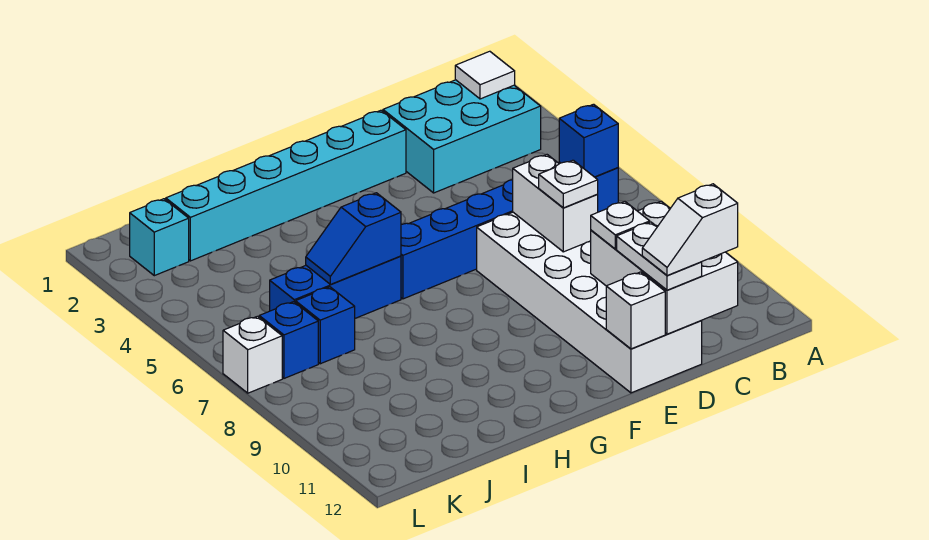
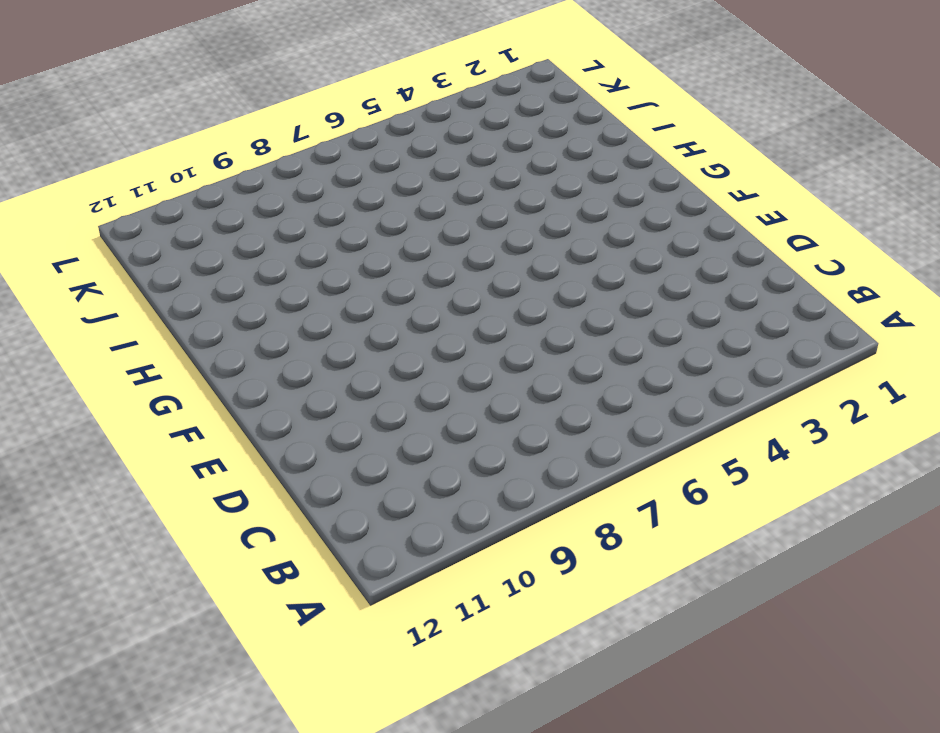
none -> cyan brick B2:D3 level 1
none -> blue brick B6:G6 level 1
none -> white brick D7:E12 level 1

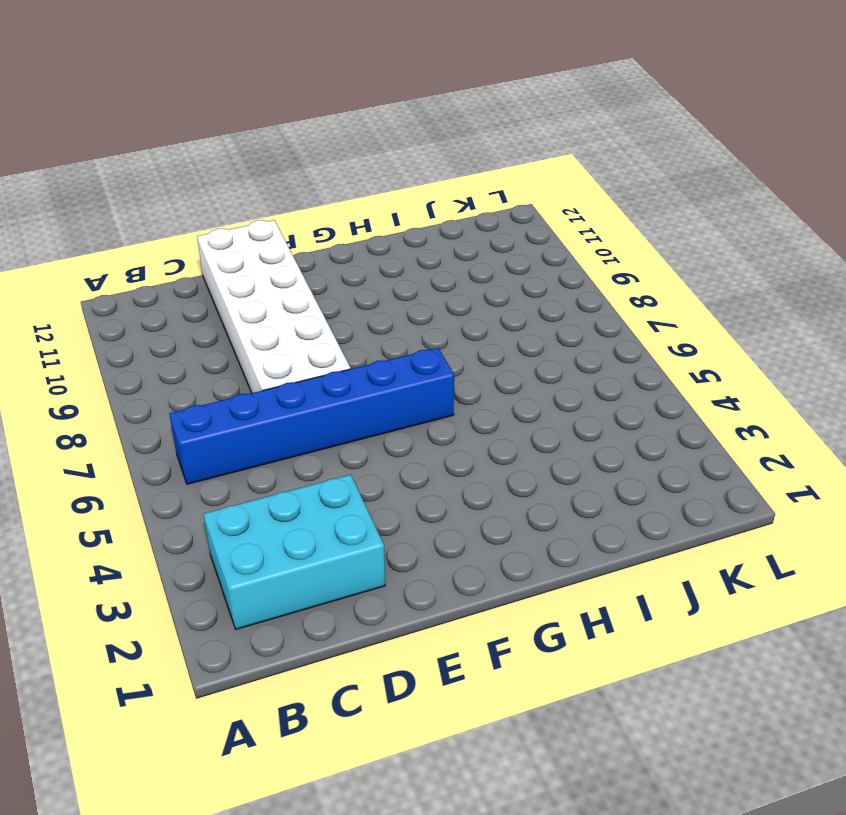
none -> cyan brick E2:J2 level 1
none -> blue brick H6:J6 level 1
none -> blue brick J7 level 1

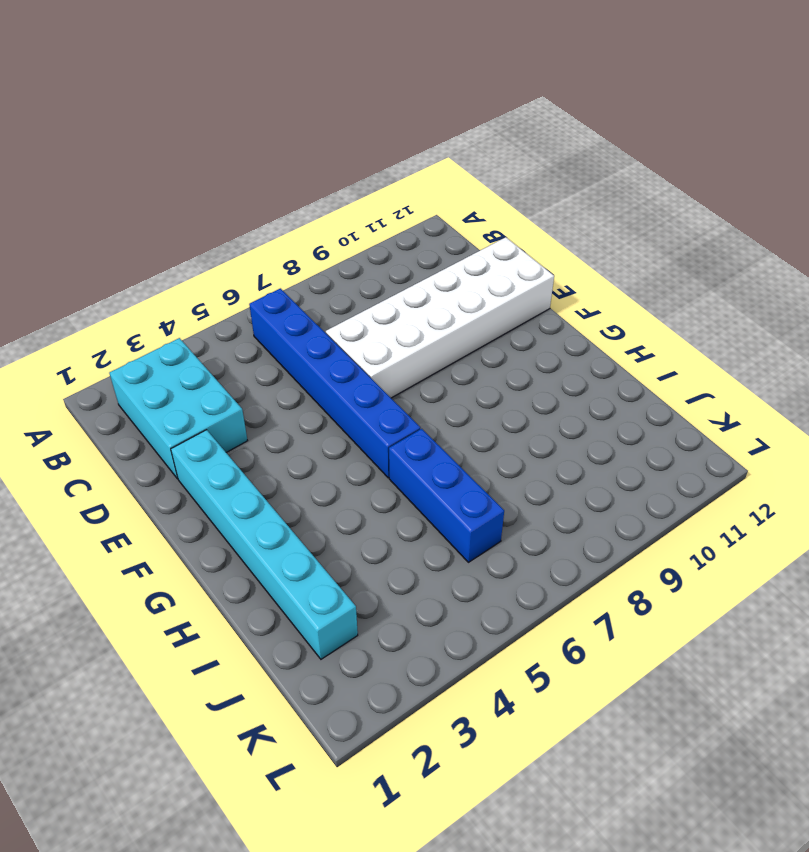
none -> blue brick J7 level 1
none -> cyan brick K2 level 1
none -> blue brick K7 level 1

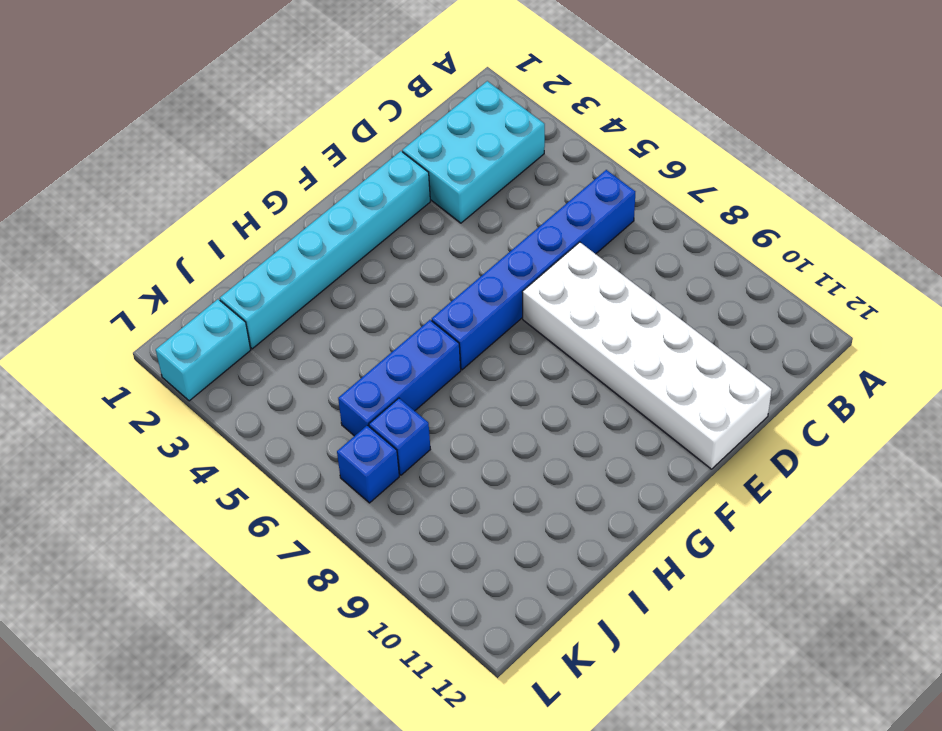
cyan brick K2:L2 level 1 -> cyan brick K2 level 1
none -> white brick L7 level 1
none -> white tile B2 level 2
none -> blue brick B6 level 2

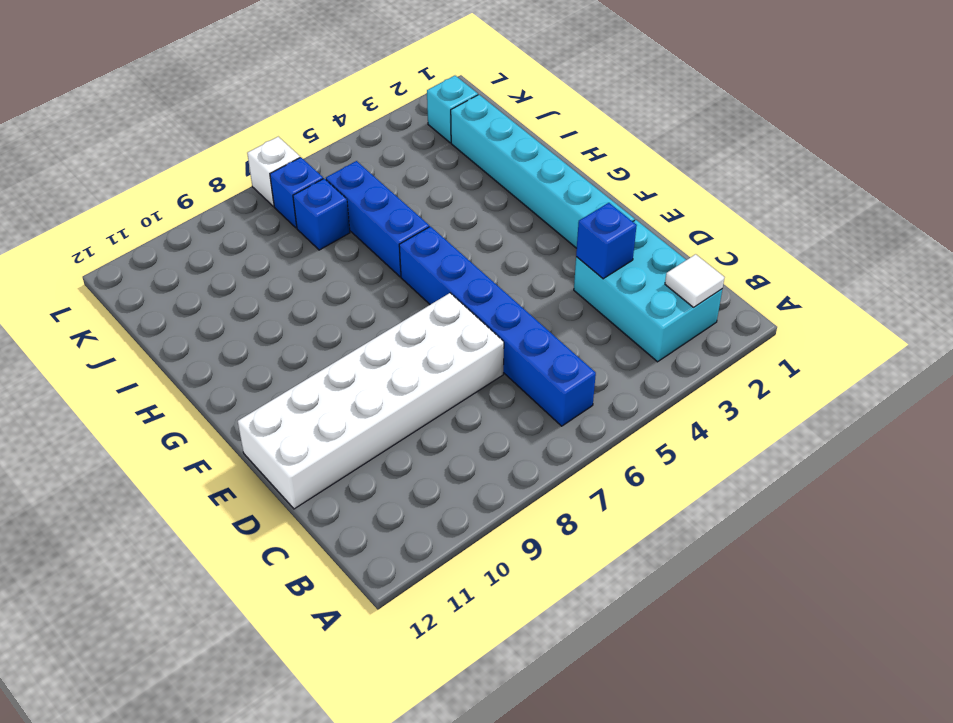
blue brick D3 level 2 -> blue brick B6 level 2
none -> white brick C10:D12 level 2
none -> white brick D7:D8 level 2
none -> white brick E12 level 2

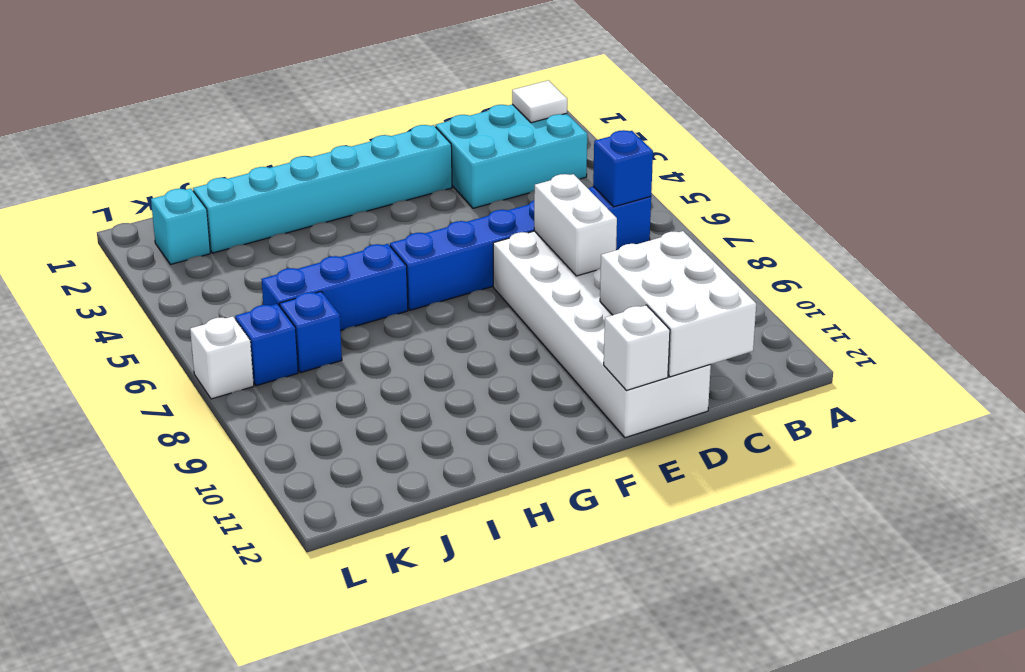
none -> blue slope H6:I6 level 2 top H
none -> white plate D8 level 3
none -> white plate D10 level 3

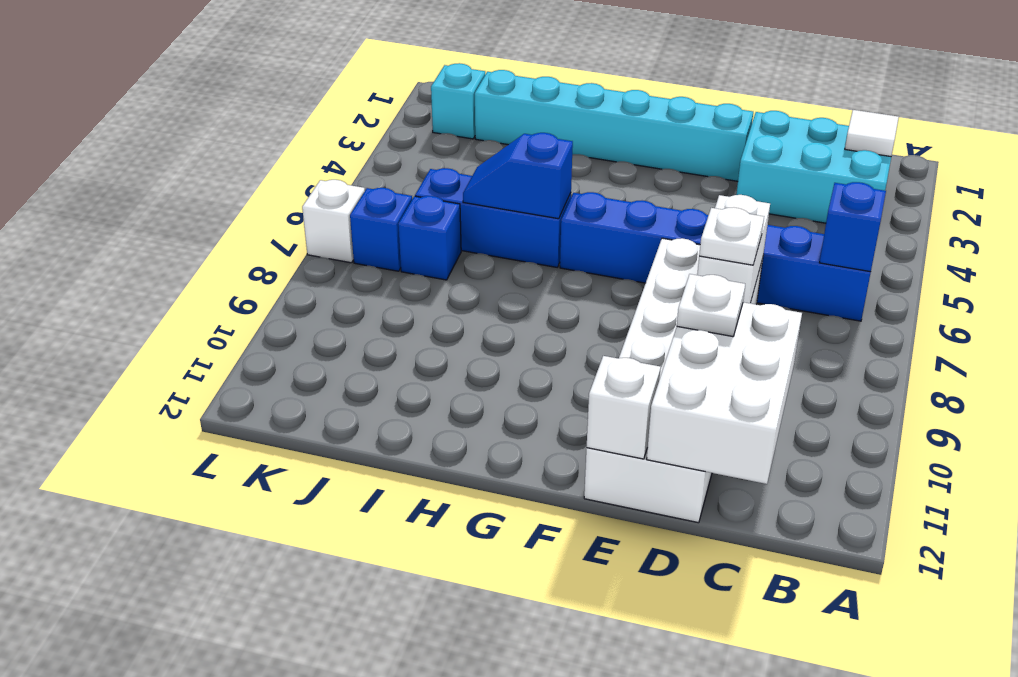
none -> white plate D11:D12 level 3
none -> white slope C12:D12 level 4 top C

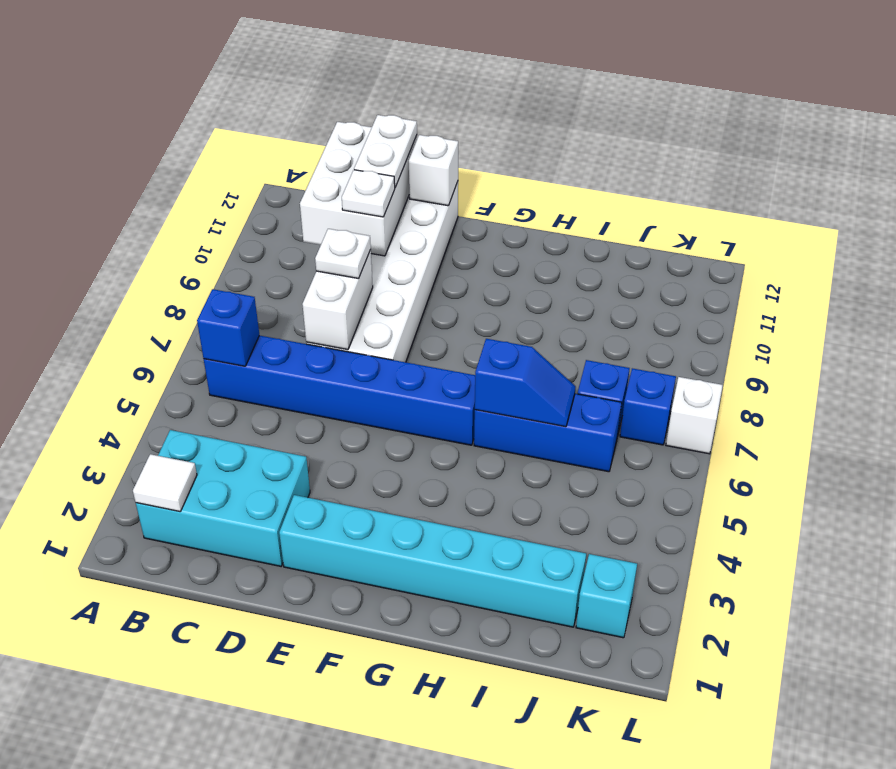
none -> white slope C12:D12 level 4 top C

